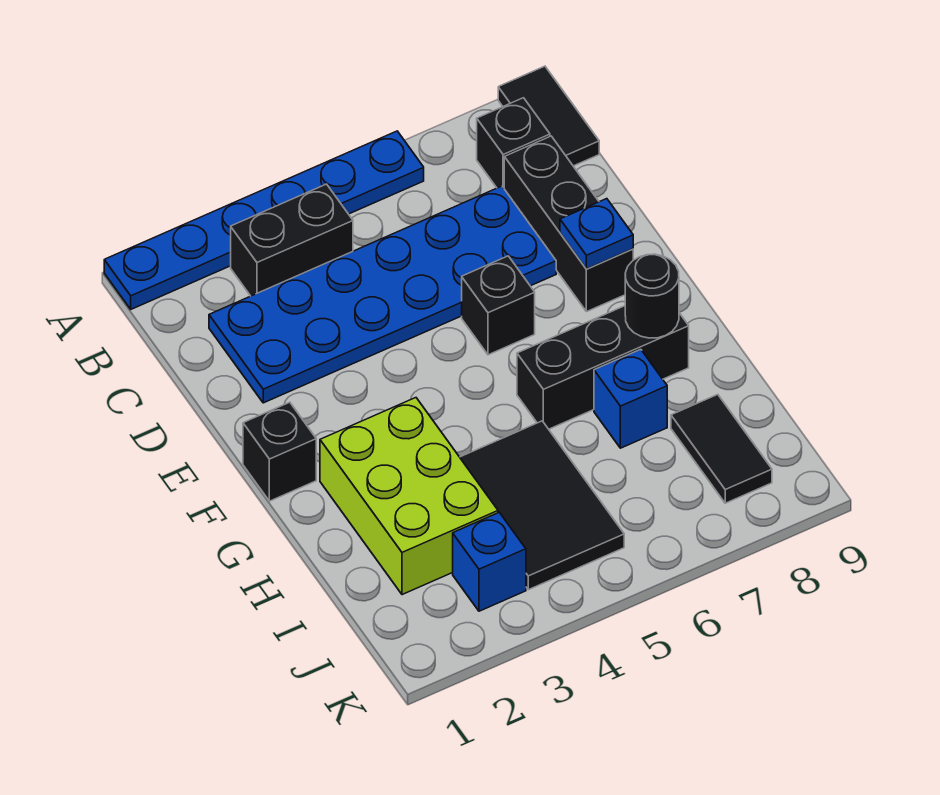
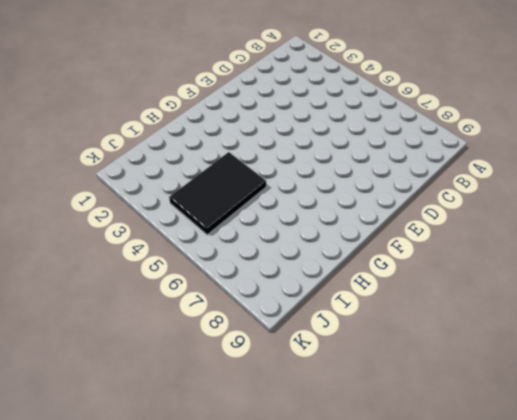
none -> blue plate A1:A6 level 1
none -> black tile A9:B9 level 1
none -> black brick B3:B4 level 1

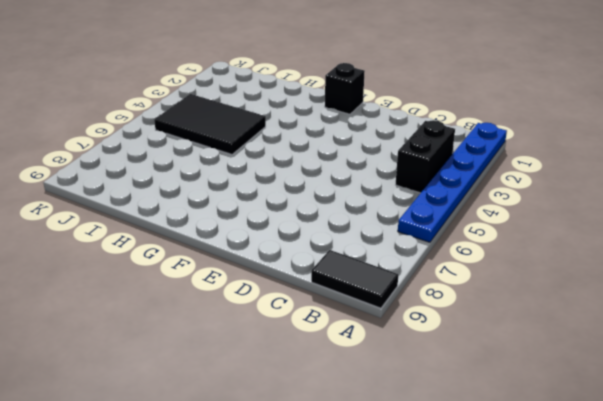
none -> black brick B8 level 1
none -> blue plate C2:D7 level 1
none -> black brick C8:E8 level 1

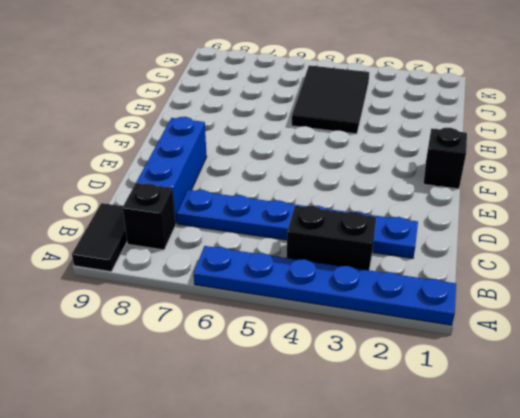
blue plate C2:C7 level 1 -> blue plate C2:D7 level 1
blue brick C8:E8 level 1 -> black brick C8:E8 level 1
none -> black brick E6 level 1
none -> lime brick G2:I3 level 1
none -> black brick G6:G8 level 1

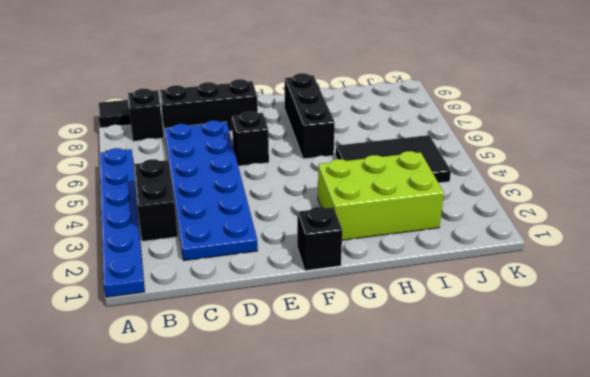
none -> blue brick H7 level 1
none -> black tile I8:J8 level 1
none -> blue brick J3 level 1

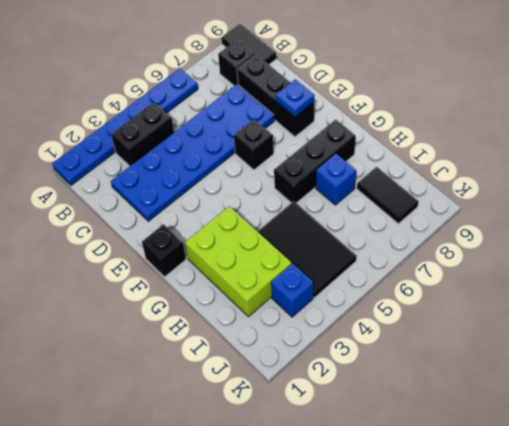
none -> black round brick G8 level 2

